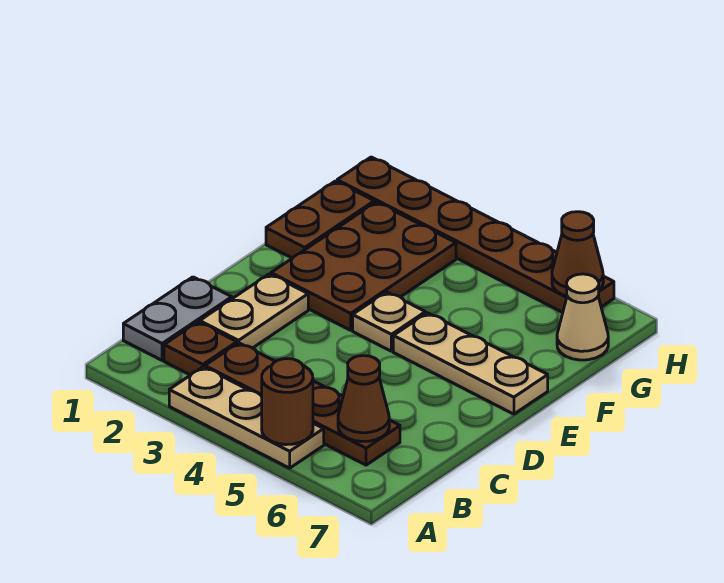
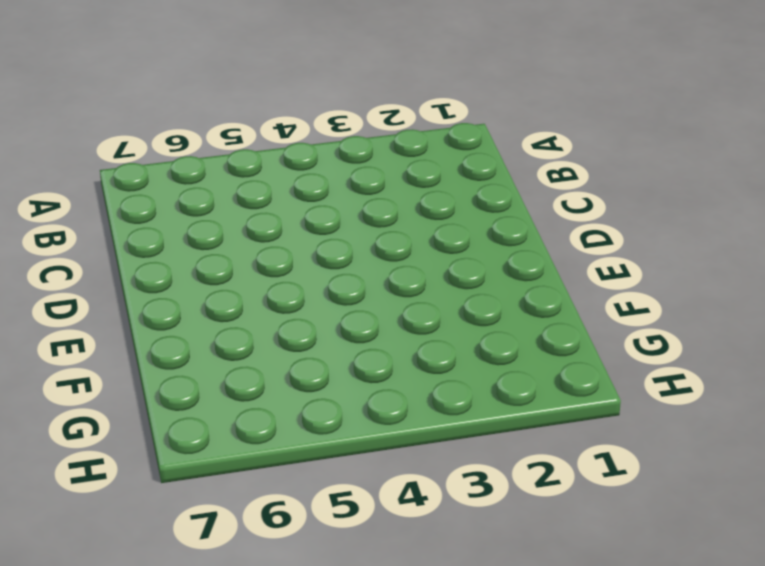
none -> tan plate A3:A5 level 1
none -> grey plate B1:C1 level 1
none -> brown plate B2 level 1

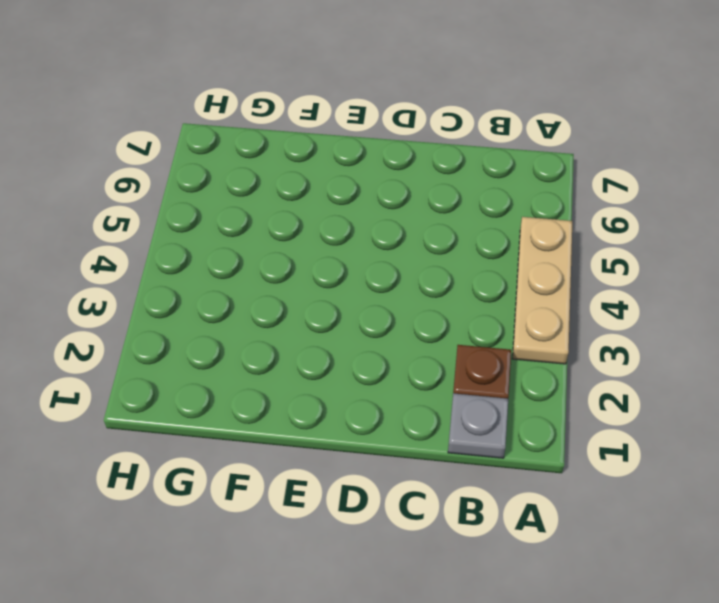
grey plate B1 level 1 -> grey plate B1:C1 level 1
none -> brown plate B3:B6 level 1
none -> tan plate C2:D2 level 1
none -> brown plate E2:G3 level 1

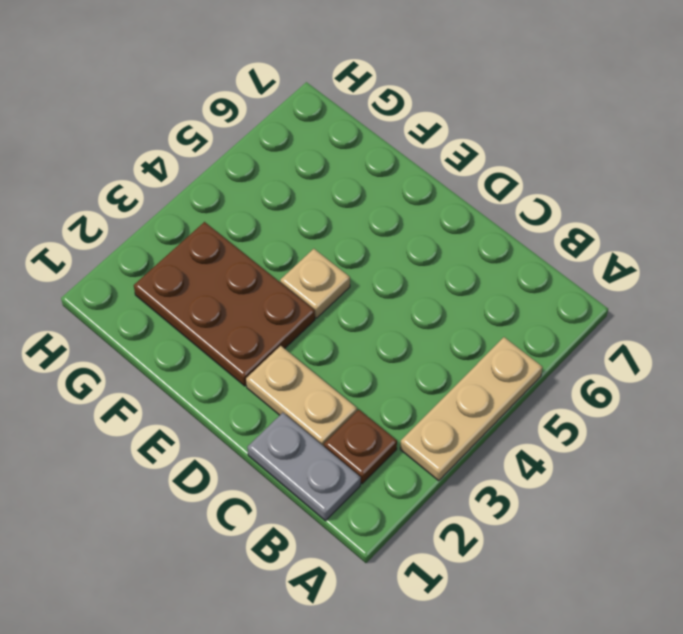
none -> brown plate B3:B6 level 1
none -> tan plate E5:E7 level 1
none -> brown plate F1:G1 level 1

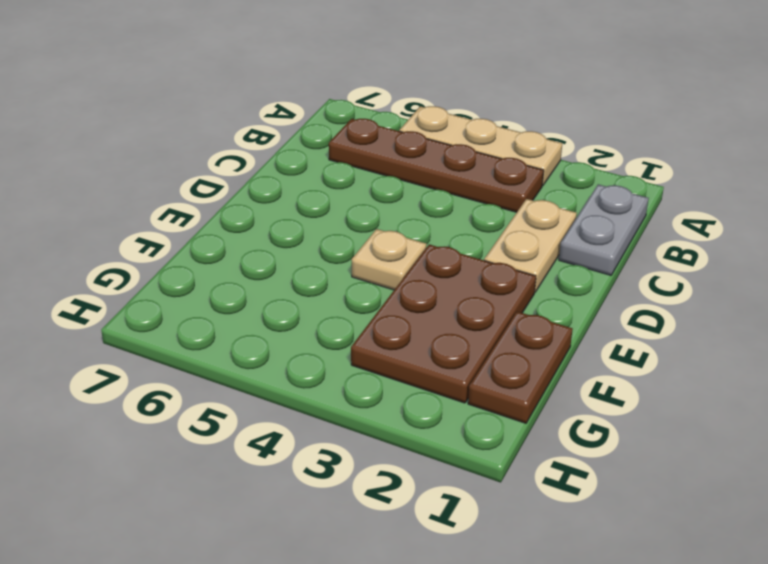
none -> brown plate B2 level 1
none -> tan plate E5:E7 level 1
none -> tan cone G7 level 1

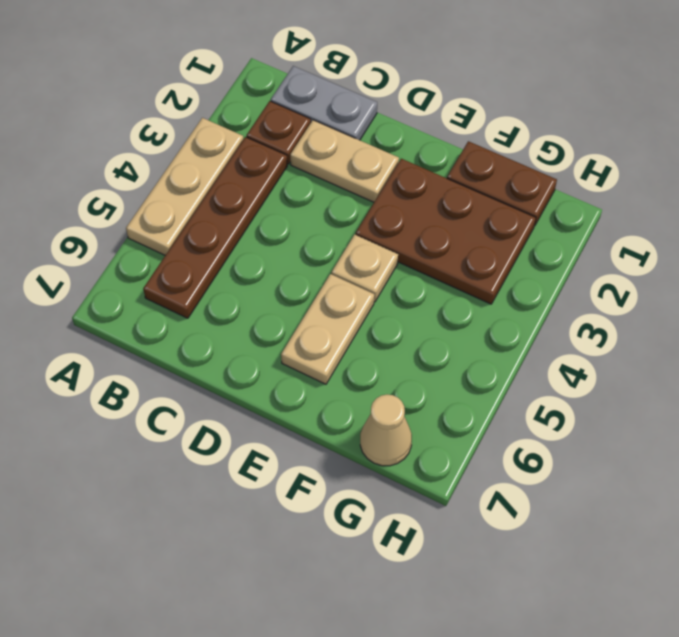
tan plate E5:E6 level 1 -> tan plate E5:E7 level 1
none -> brown plate H1:H6 level 1
none -> brown round brick A5 level 2
none -> brown cone B6 level 2

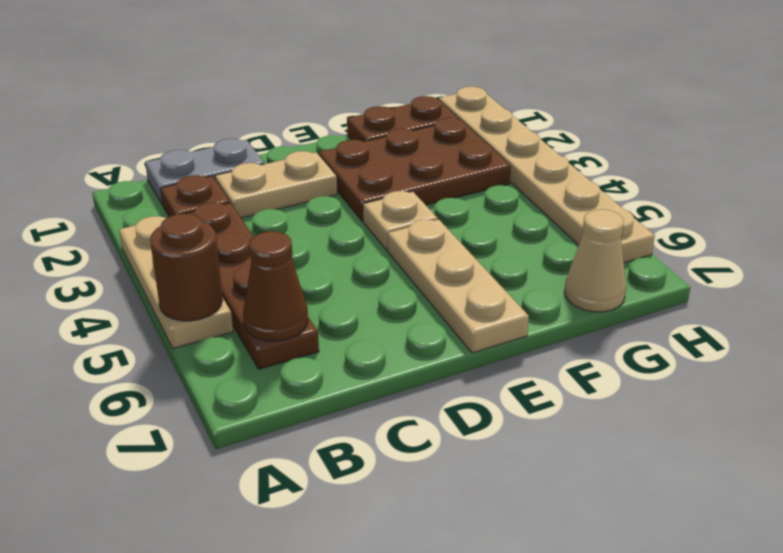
tan plate H1:H6 level 1 -> brown plate H1:H6 level 1
none -> brown cone H6 level 2

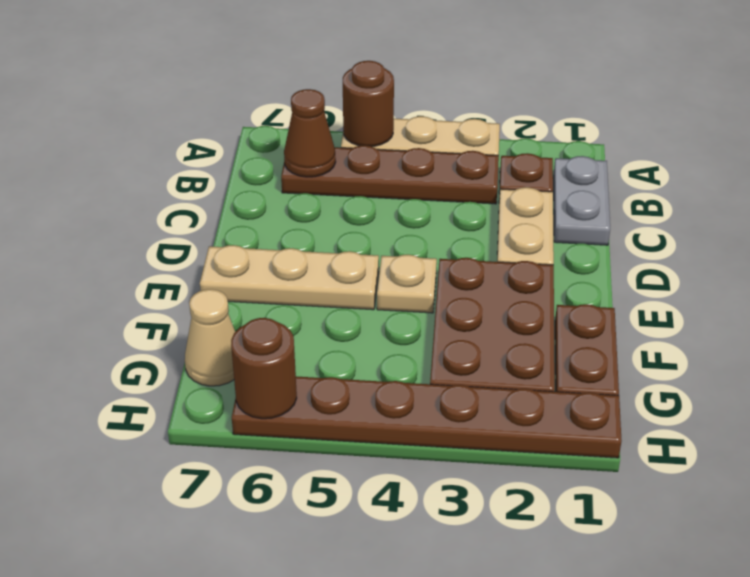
brown round brick H6 level 2 -> brown cone H6 level 2

